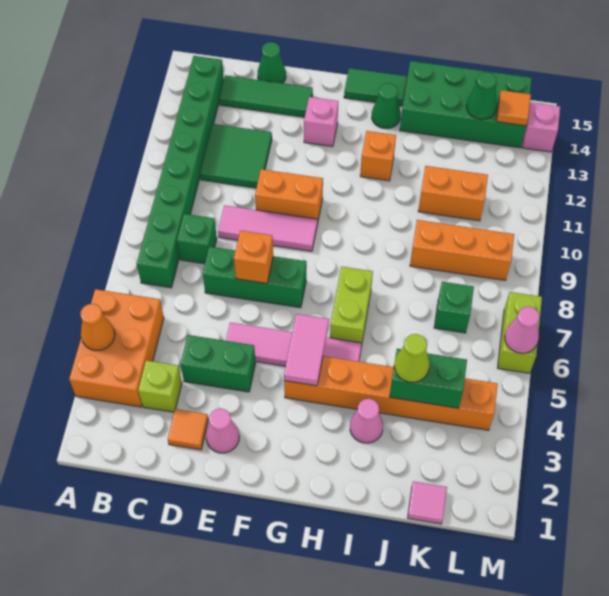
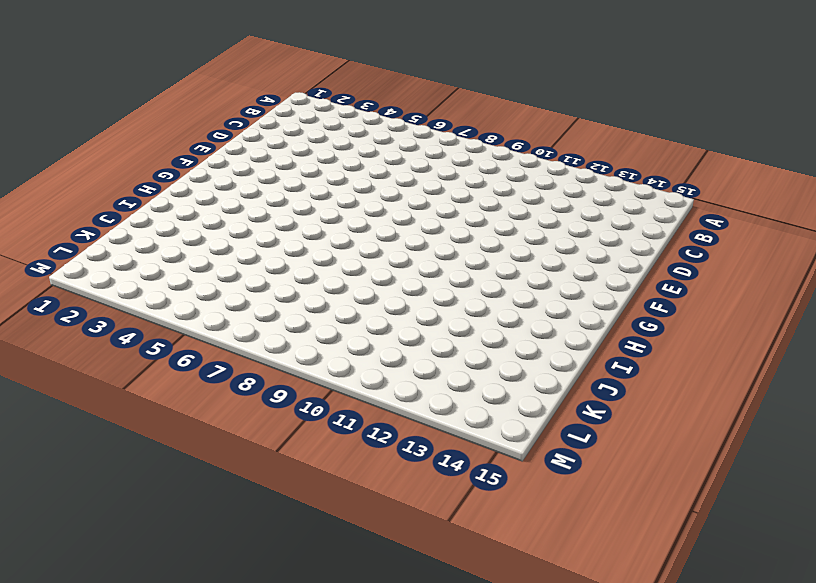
none -> orange brick A3:B5 level 1
none -> green brick B7:B14 level 1
none -> lime brick C3 level 1
none -> green brick C8 level 1

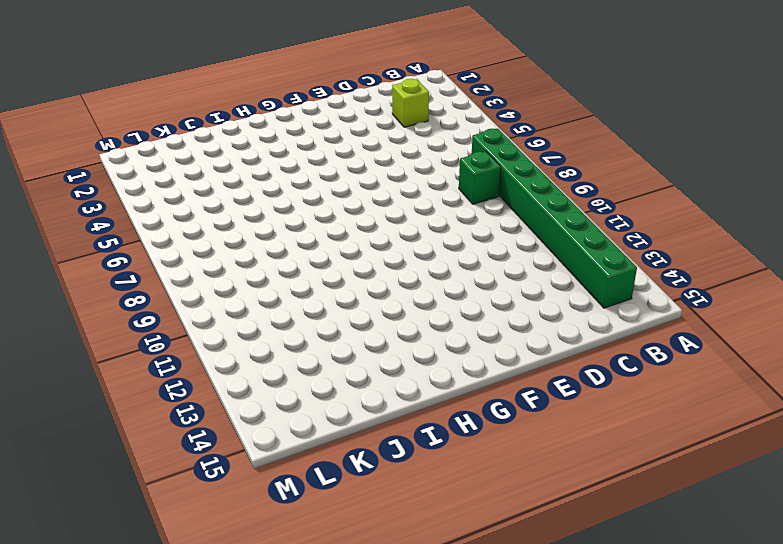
none -> orange brick A3:B5 level 1
none -> green tile C11:D12 level 1
none -> green tile C14:E14 level 1
none -> orange tile D2 level 1

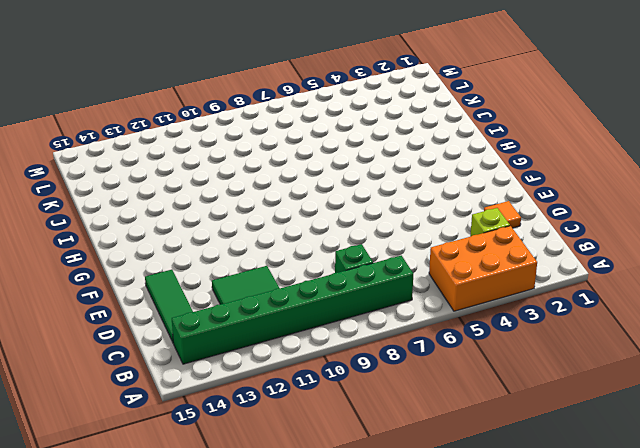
none -> green brick D4:E4 level 1
none -> green brick D7:F7 level 1
none -> pink tile D9:F9 level 1
none -> green cone D15 level 1

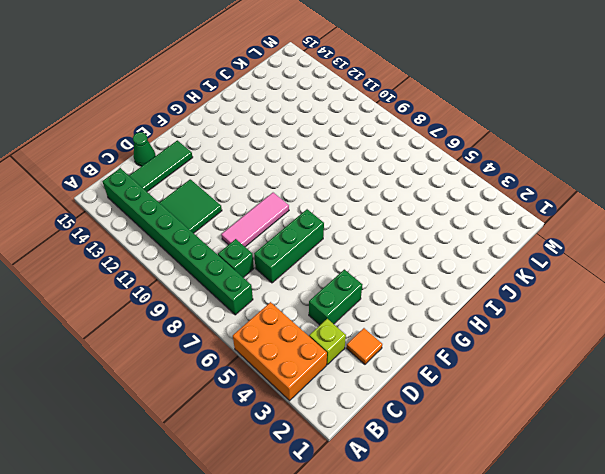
none -> pink cone E2 level 1
none -> pink tile E5:H5 level 1
none -> orange brick E10:F10 level 1
none -> pink brick F13 level 1

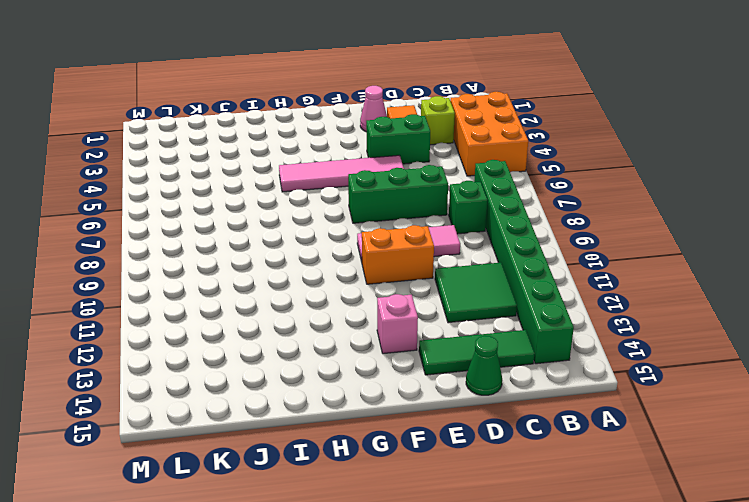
none -> orange brick G4:L4 level 1
none -> green tile G15:H15 level 1
none -> lime brick H6:H7 level 1
none -> orange brick H12 level 1

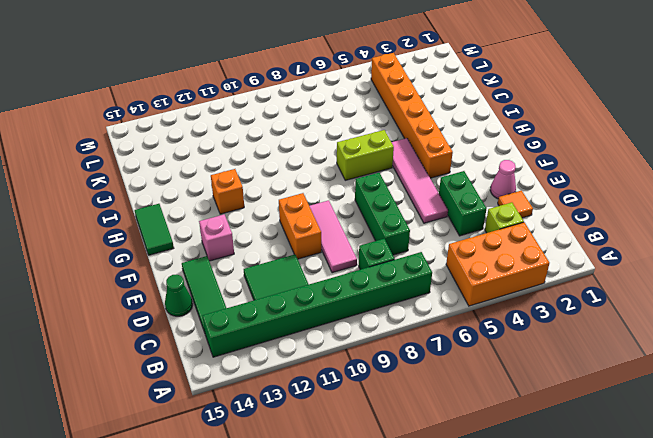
none -> green cone H14 level 1
none -> pink cone I3 level 1
none -> green brick I14:L15 level 1
none -> orange brick J9:L9 level 1

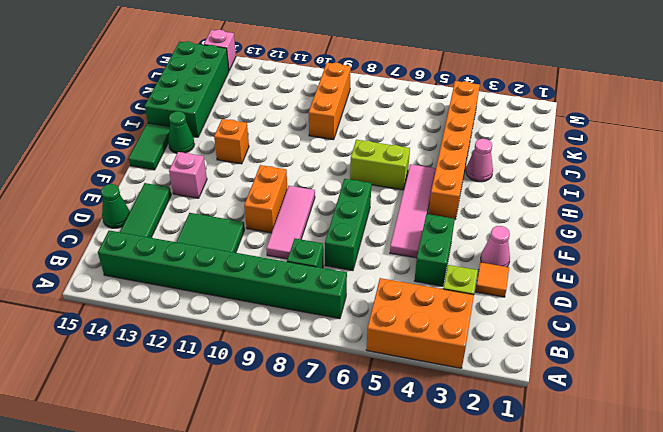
none -> orange brick J11:K11 level 1
none -> pink tile K1 level 1
none -> green brick K7 level 1
none -> lime brick M6:M7 level 1

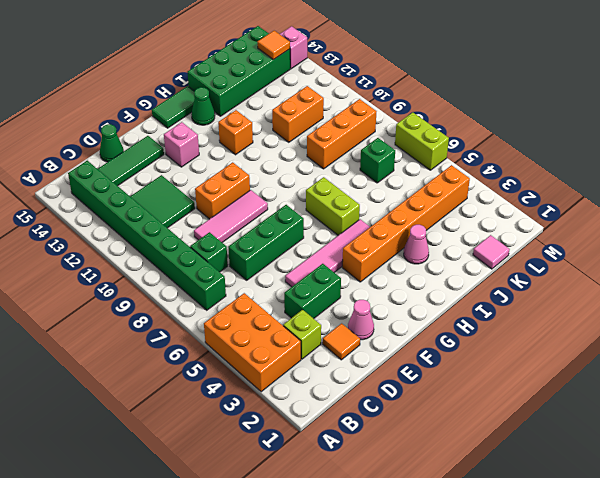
none -> orange cone A4 level 2
none -> orange brick E7 level 2
none -> pink tile G4:G5 level 2
none -> green brick J4:K4 level 2

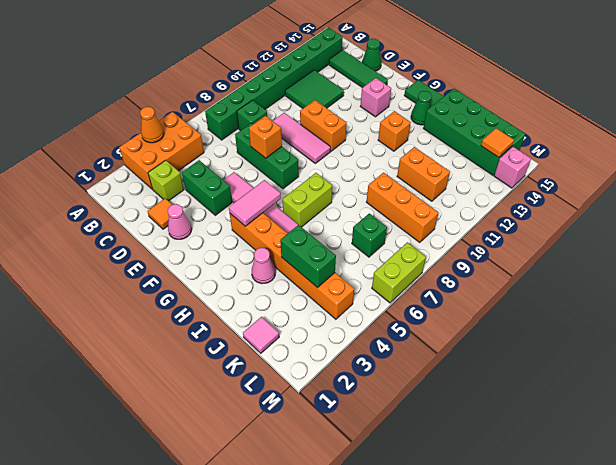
none -> green cone K14 level 2
none -> pink cone M6 level 2
none -> lime cone J4 level 3

